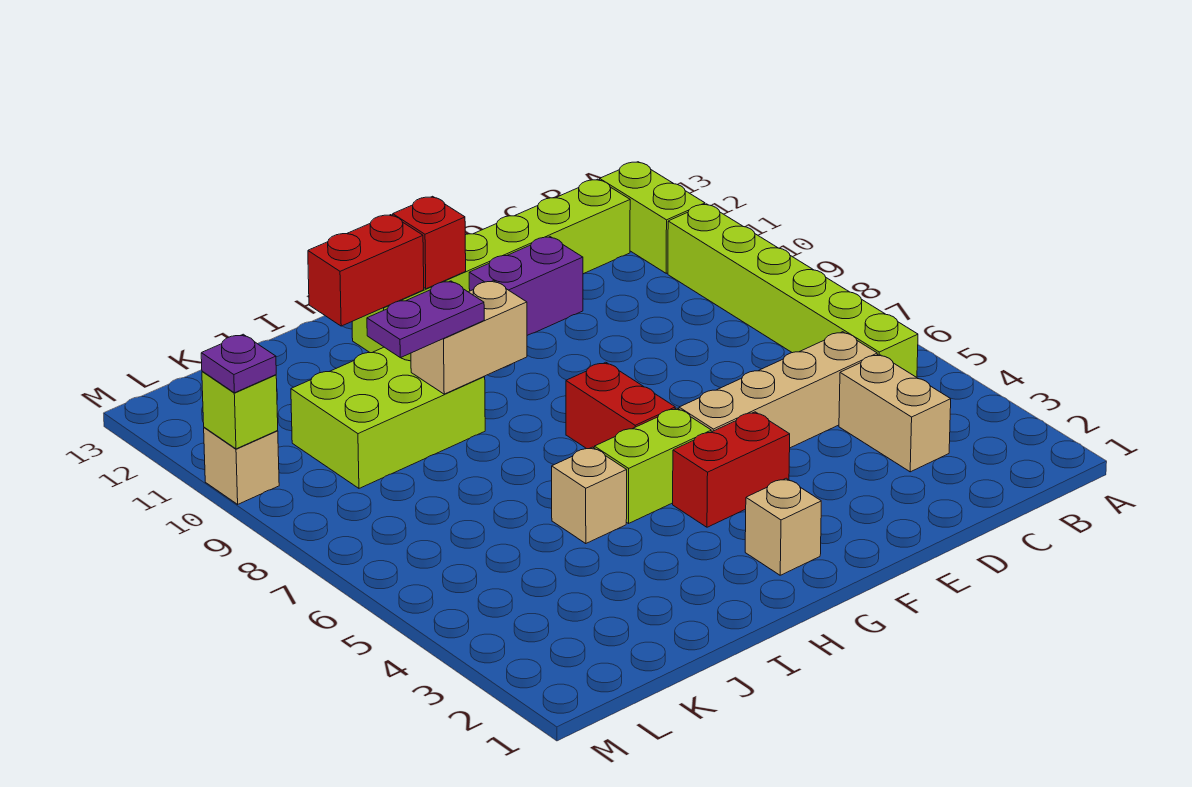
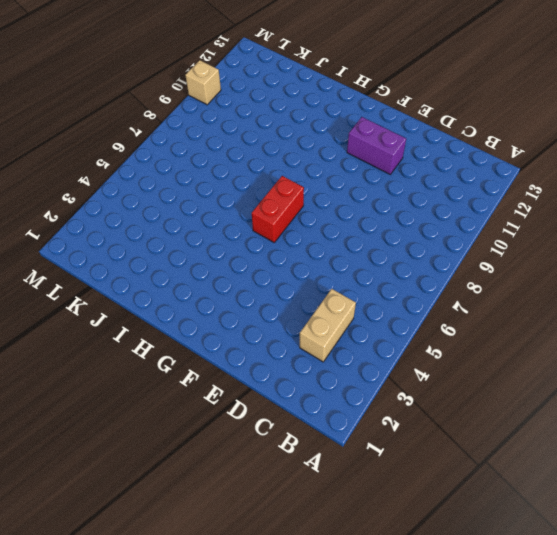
none -> lime brick B5:B10 level 1
none -> lime brick B11:B12 level 1
none -> tan brick C5:F5 level 1

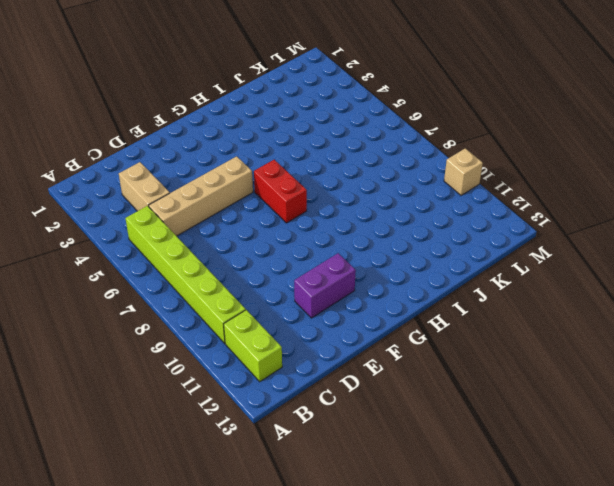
none -> lime brick C12:H12 level 1
none -> red brick F4:G4 level 1
none -> tan brick G2 level 1

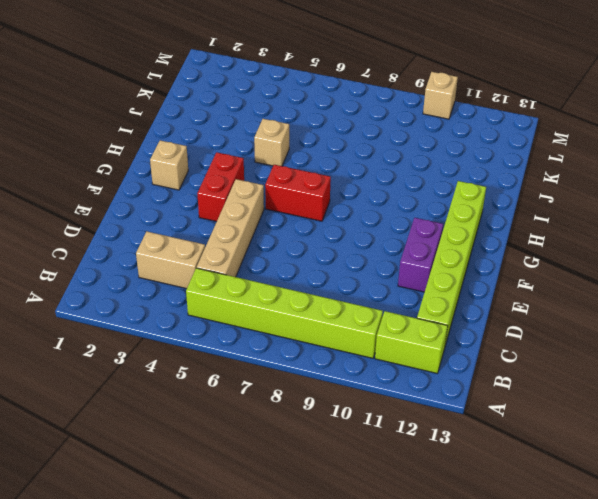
none -> lime brick G5:H5 level 1
none -> lime brick I9:K10 level 1
none -> red brick G12 level 2

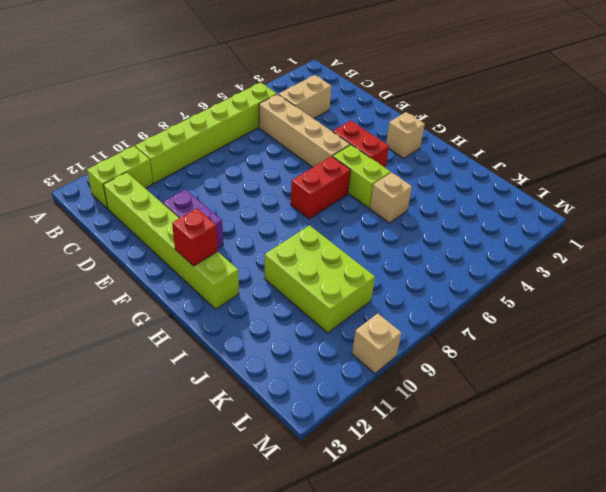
none -> tan brick H9:I9 level 2
none -> red brick H12:I12 level 2
none -> lime brick M10 level 2

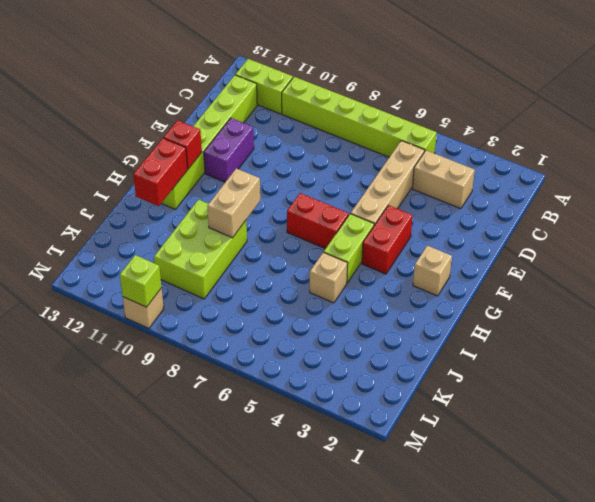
none -> purple plate I9:J9 level 3
none -> purple plate M10 level 3

